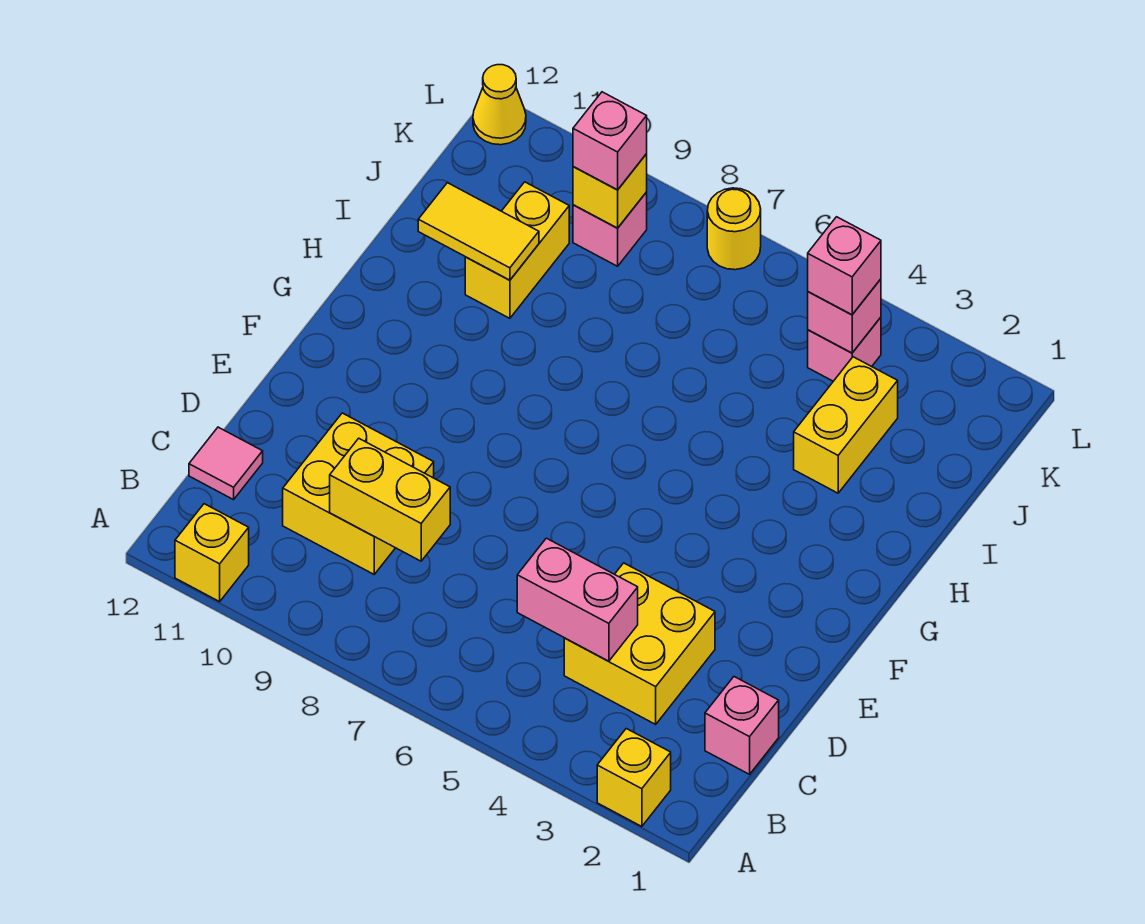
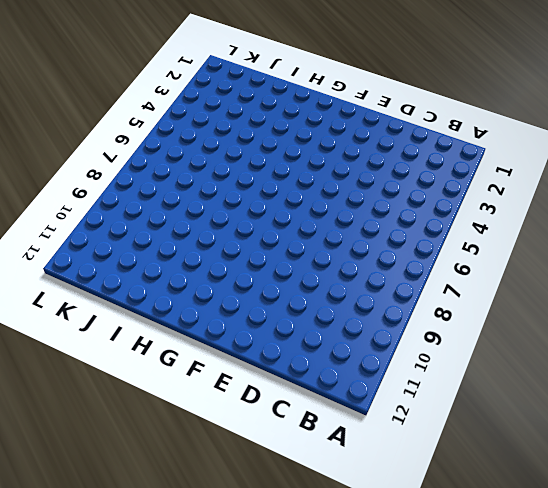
none -> yellow brick A2 level 1
none -> yellow brick A11 level 1
none -> pink brick C1 level 1

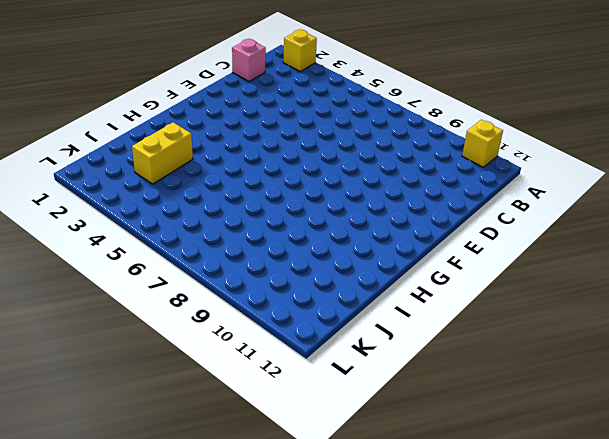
none -> yellow brick C3:D4 level 1
none -> yellow brick C9:D10 level 1
none -> pink tile C12 level 1

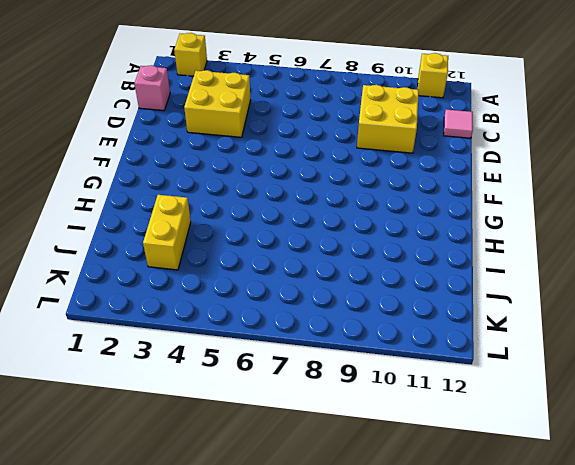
none -> yellow brick I10:J10 level 1
none -> pink brick K4 level 1
none -> pink brick K9 level 1

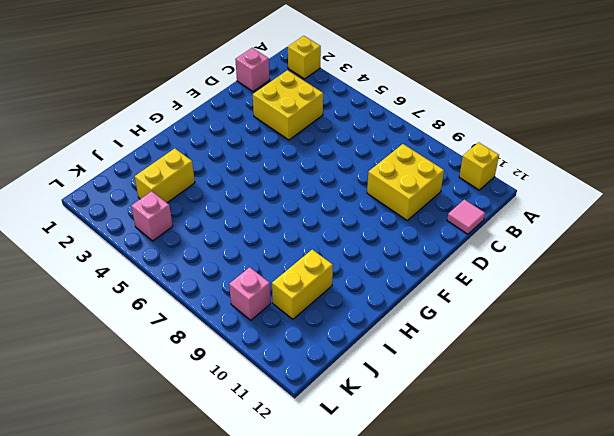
none -> yellow round brick L7 level 1
none -> yellow cone L12 level 1
none -> pink brick C4:C5 level 2

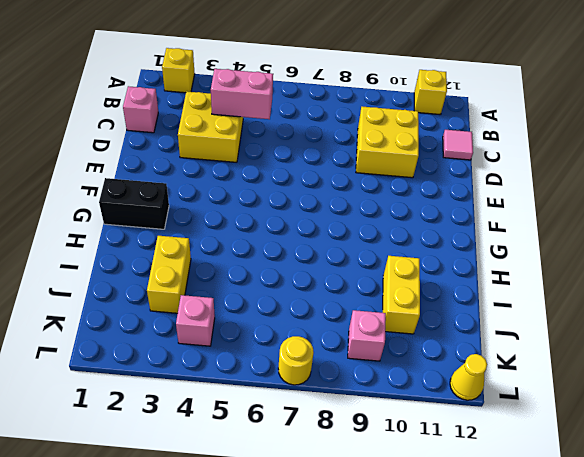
black brick G1:G2 level 1 -> none
none -> yellow brick C8:C9 level 2
none -> yellow tile I10:I11 level 2
none -> pink brick K4 level 2

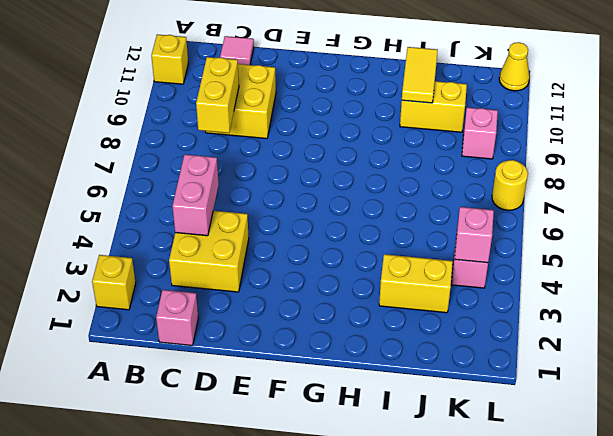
none -> yellow brick K9 level 2
none -> pink brick K4 level 3
none -> pink brick K9 level 3

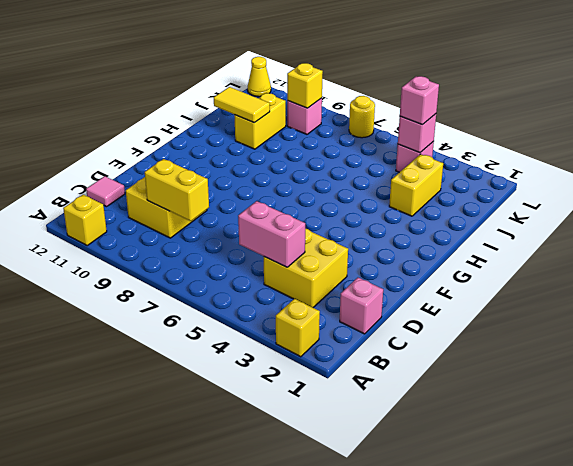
none -> pink brick K9 level 3

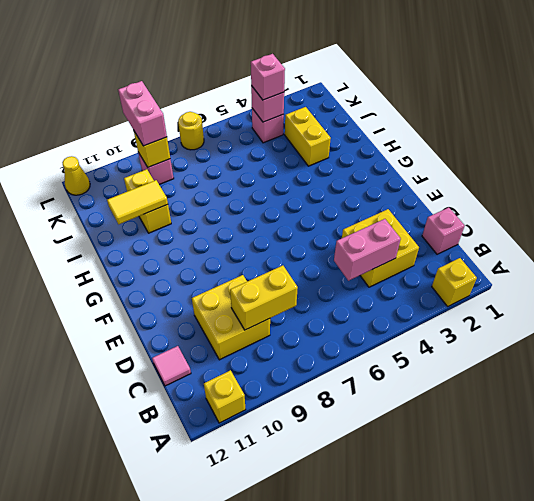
pink brick K9:L9 level 3 -> pink brick K9 level 3

